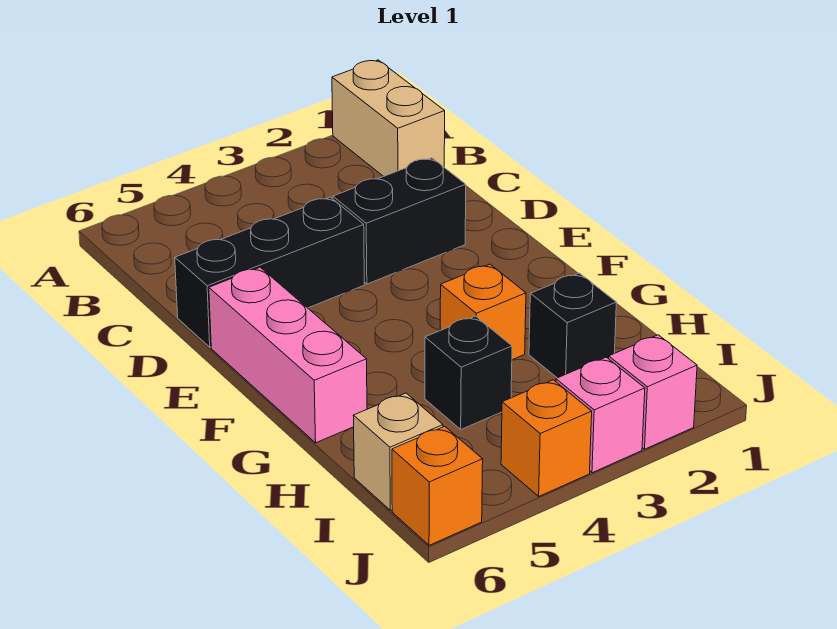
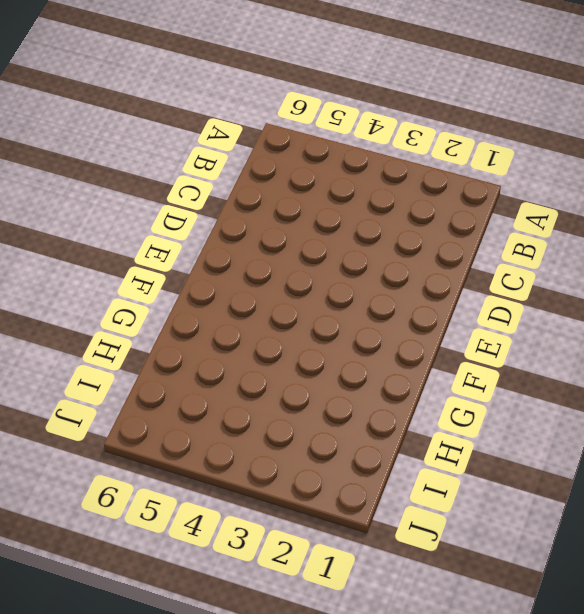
none -> tan brick A1:B1 level 1
none -> black brick D2:D3 level 1
none -> black brick D4:D6 level 1

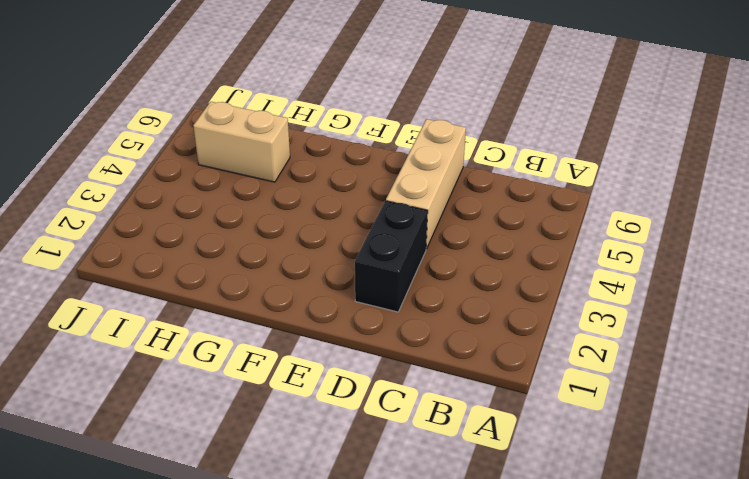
tan brick D4:D6 level 1 -> black brick D4:D6 level 1
tan brick H5:I5 level 1 -> tan brick A1:B1 level 1
none -> pink brick E6:G6 level 1
none -> orange brick G3 level 1
none -> black brick H2 level 1

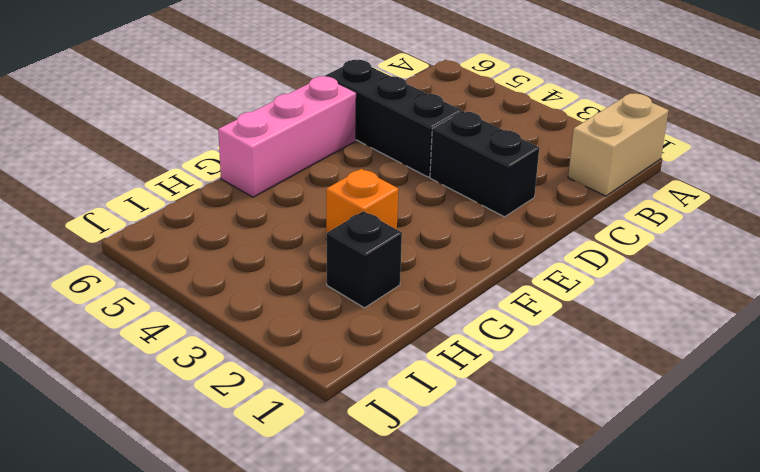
none -> black brick H4 level 1
none -> tan brick I6 level 1
none -> pink brick J2 level 1

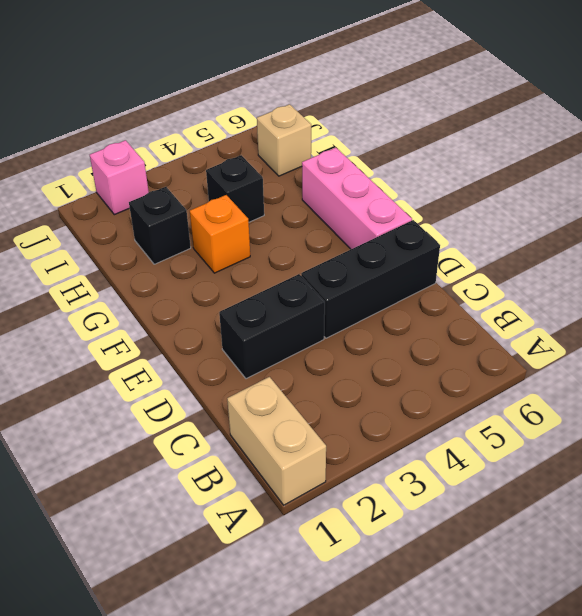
none -> pink brick J3 level 1
none -> orange brick J4 level 1
none -> orange brick J6 level 1

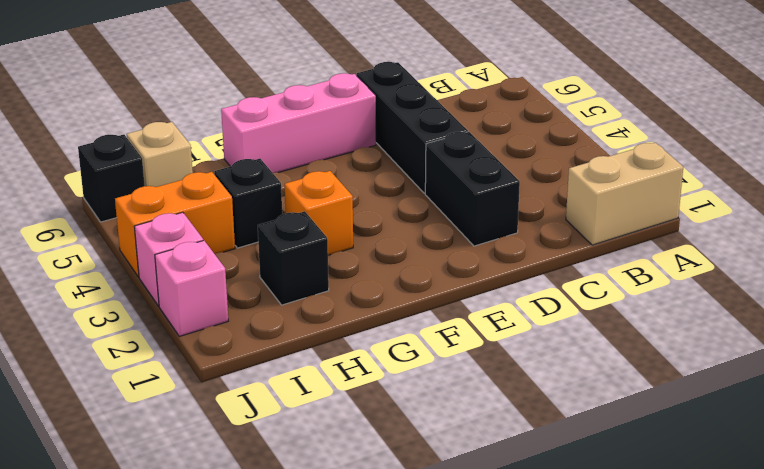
orange brick I4:J4 level 1 -> orange brick J4 level 1
black brick J6 level 1 -> orange brick J6 level 1

